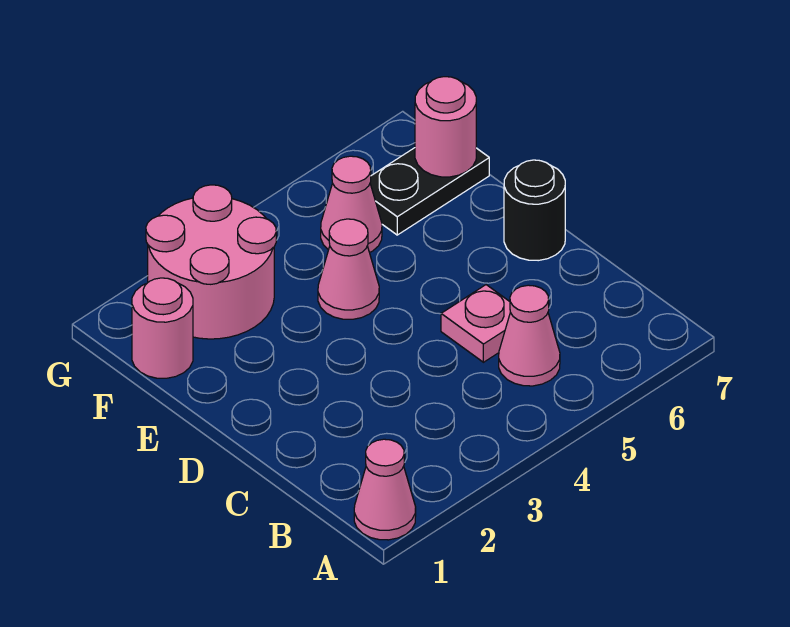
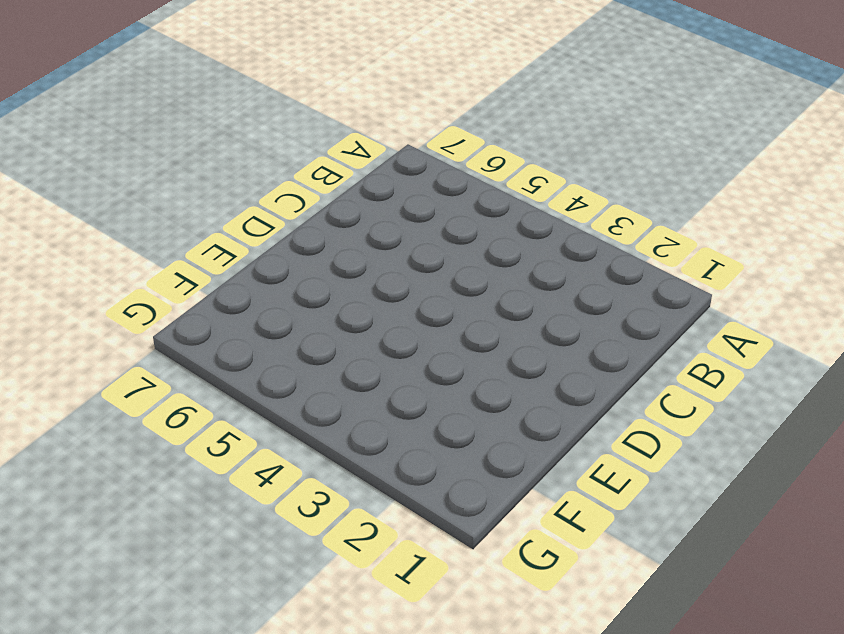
none -> pink cone A1 level 1
none -> pink cone B5 level 1

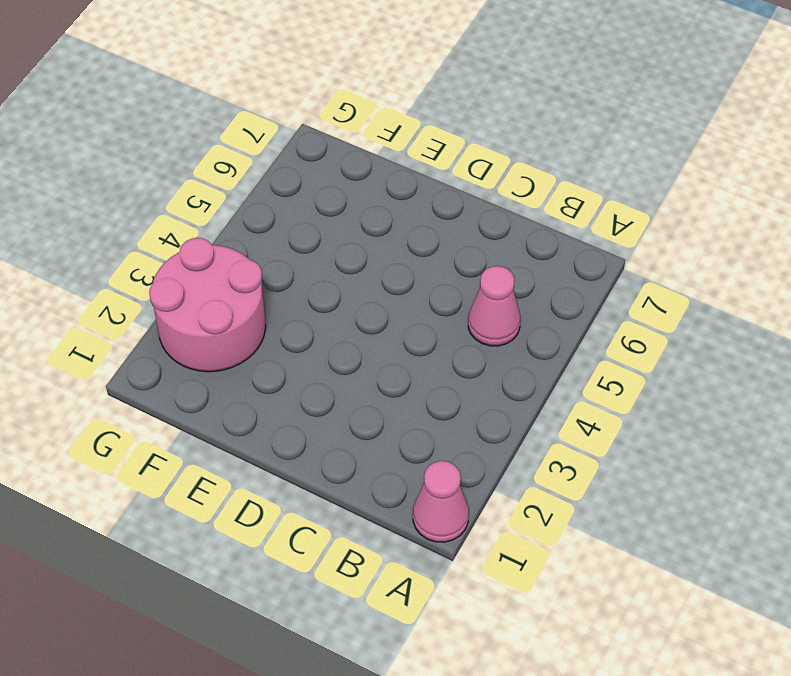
none -> pink plate C5 level 1
none -> black round brick D7 level 1

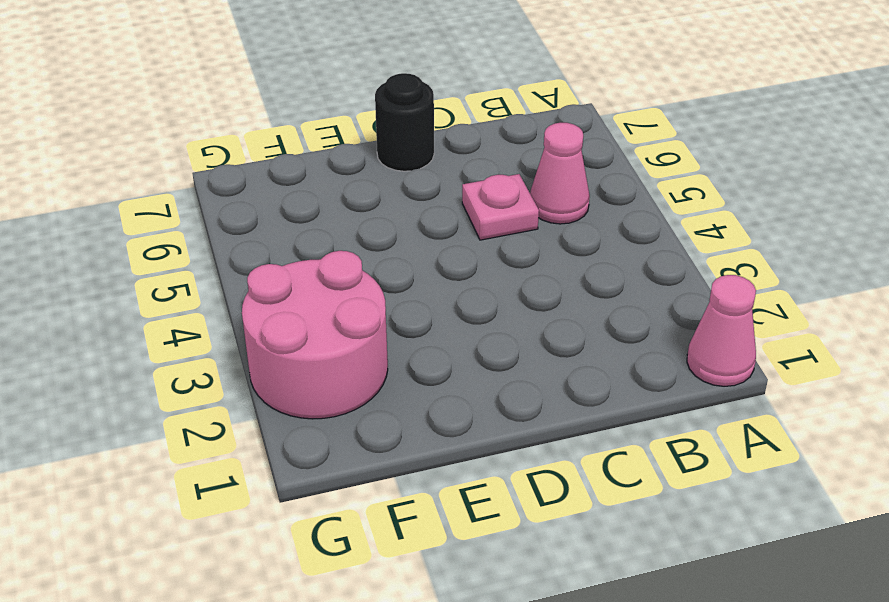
none -> pink cone E4 level 1
none -> pink round brick F1 level 1

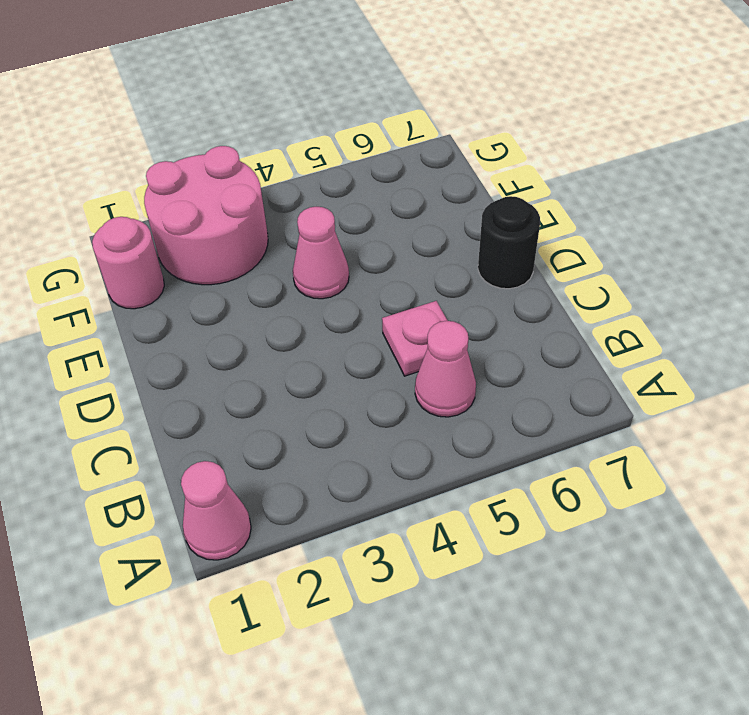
none -> pink cone F5 level 1
none -> black plate F6:F7 level 1

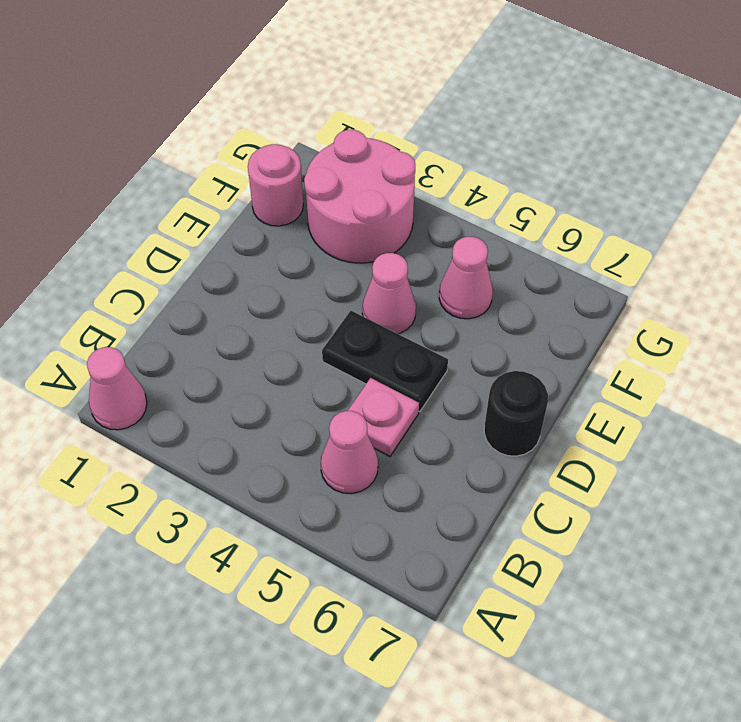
black plate D4:D5 level 1 -> black plate F6:F7 level 1
none -> pink round brick F7 level 2

